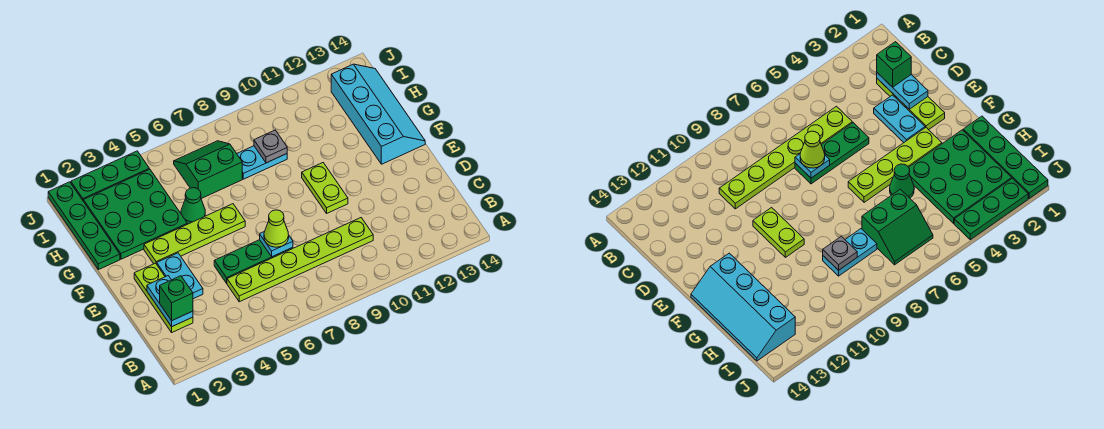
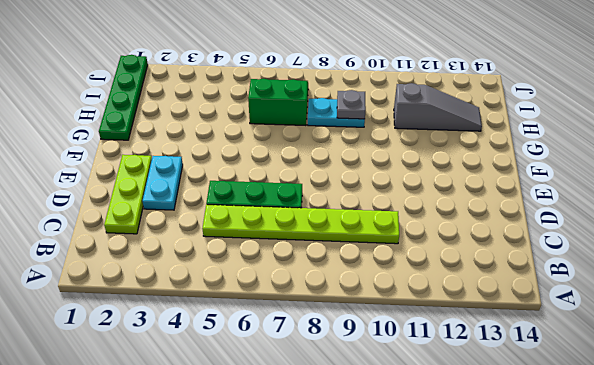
grey slope H11:H13 level 1 top 11 -> cyan slope F13:I14 level 1 top 13
none -> lime plate E10:F10 level 1
none -> lime plate F3:F6 level 1
none -> green plate G2:I4 level 1

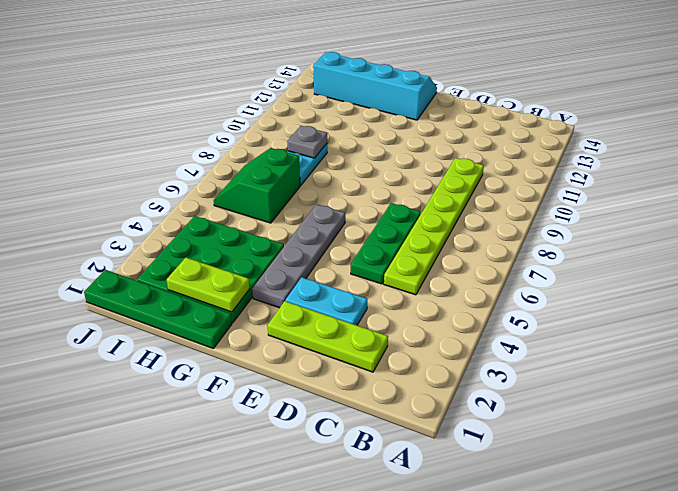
grey plate F3:F6 level 1 -> lime plate F3:F6 level 1
lime plate G2:H2 level 2 -> lime plate E10:F10 level 1
none -> green cone G5 level 1
none -> green plate J2:J4 level 1
none -> cyan plate C2:D2 level 2

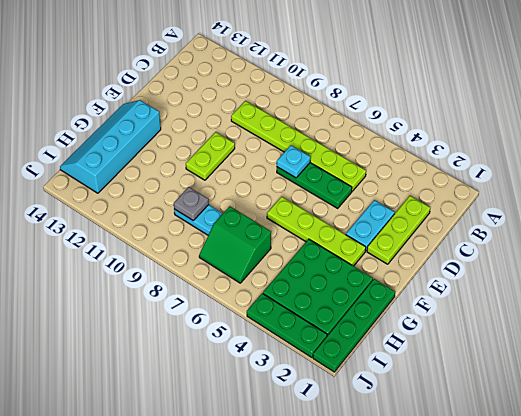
none -> green cone G5 level 1
none -> cyan plate C2:D2 level 2
none -> green brick C2 level 3

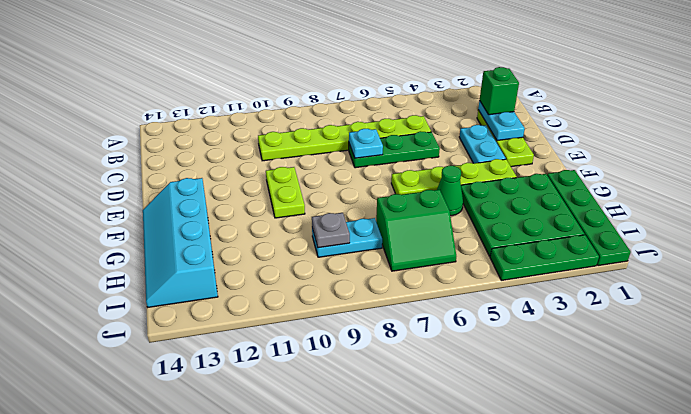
none -> lime cone D7 level 3

